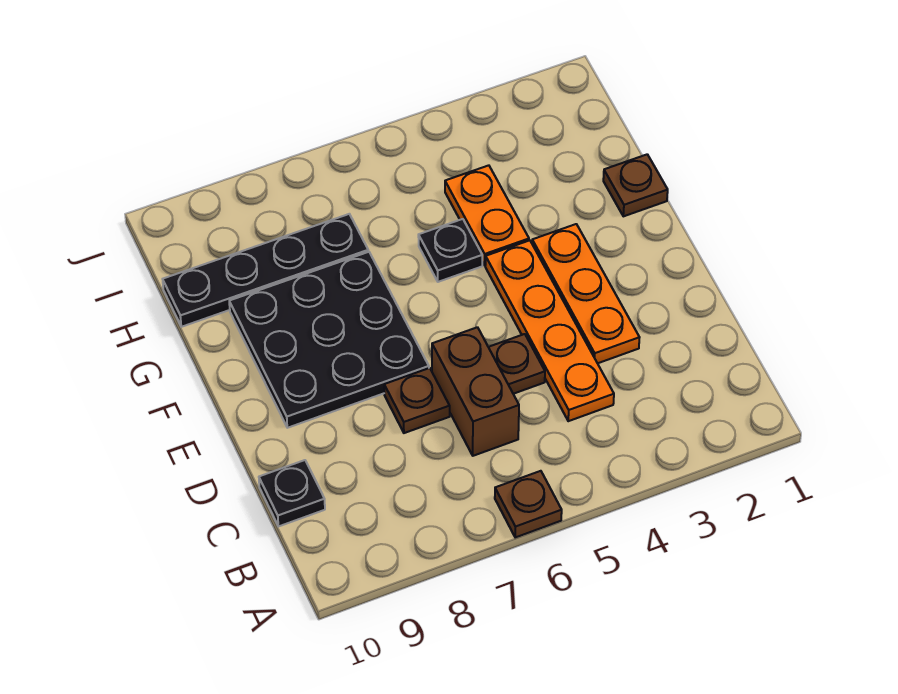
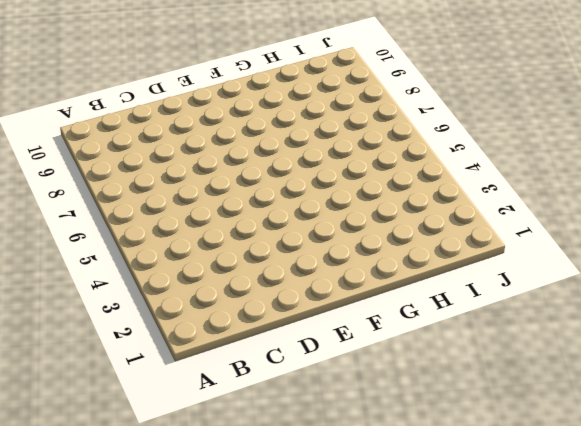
none -> brown plate A6 level 1
none -> orange plate C4:F4 level 1
none -> brown brick C6:D6 level 1

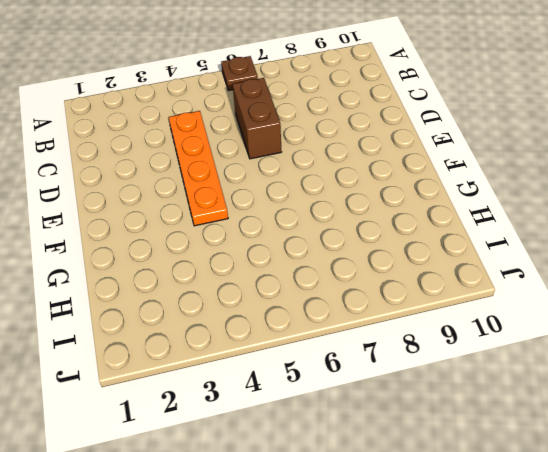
none -> black plate C10 level 1
none -> orange plate D3:F3 level 1
none -> brown plate D5 level 1

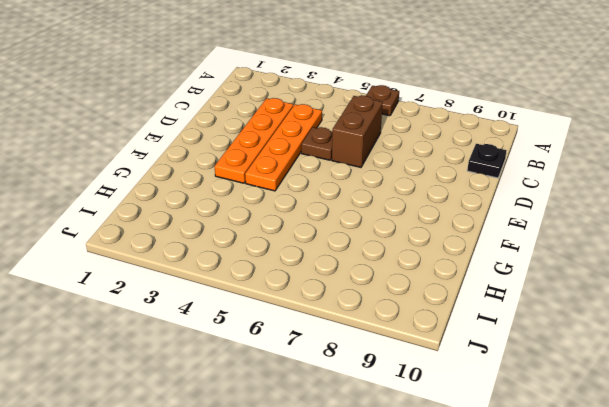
orange plate C3:F3 level 1 -> orange plate D3:F3 level 1
none -> brown plate D7 level 1
none -> black plate E7:G9 level 1
none -> brown plate G1 level 1

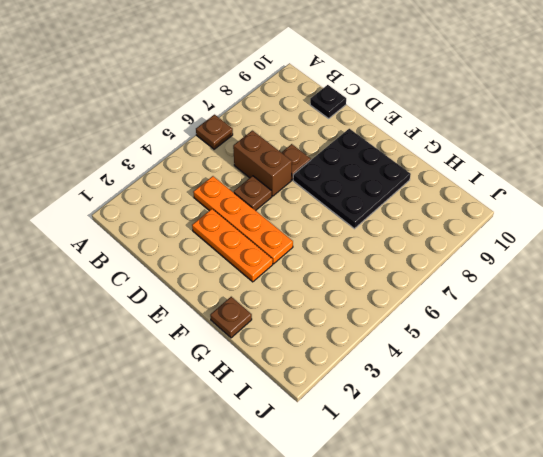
none -> orange plate G4:H4 level 1
none -> black plate G5 level 1
none -> black plate H7:H10 level 1

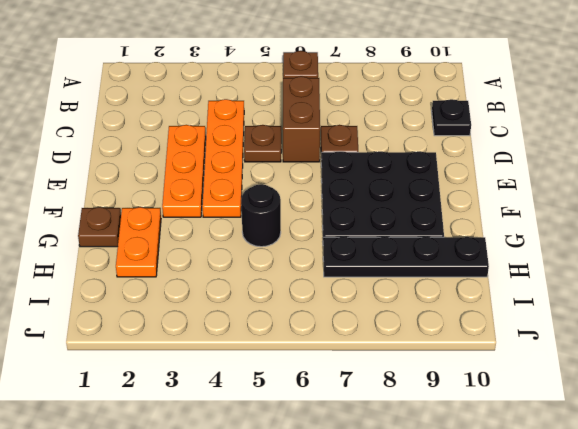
orange plate G2:H2 level 1 -> orange plate G4:H4 level 1
black round brick G5 level 1 -> black plate G5 level 1

